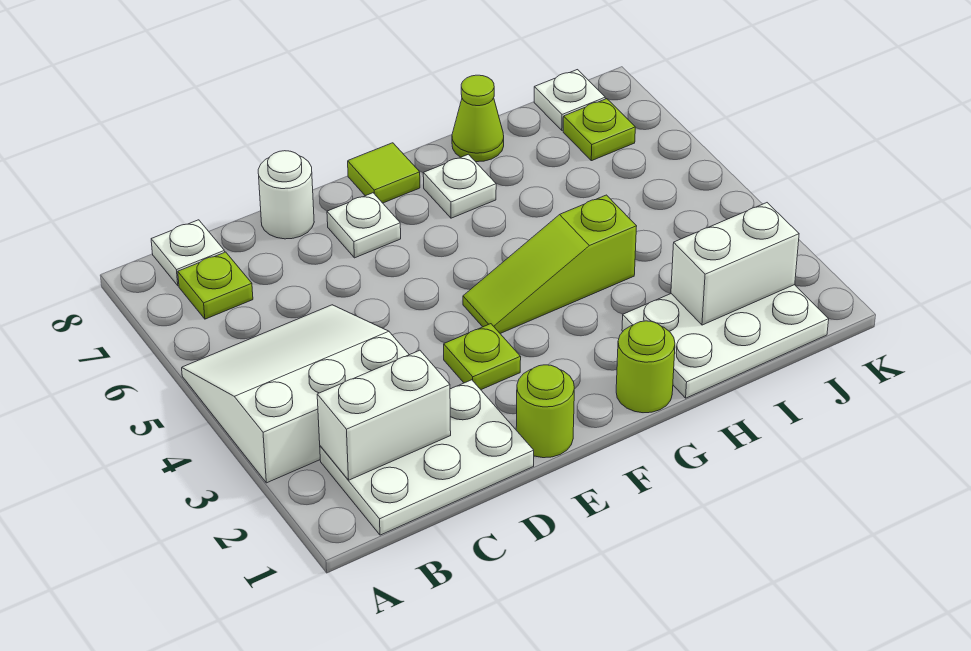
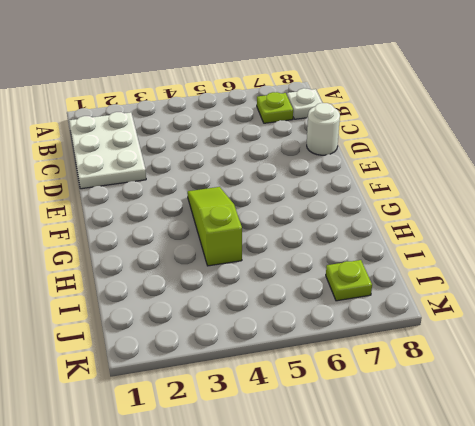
none -> white slope A3:C5 level 1 top 3
none -> lime round brick E1 level 1
none -> lime plate E3 level 1

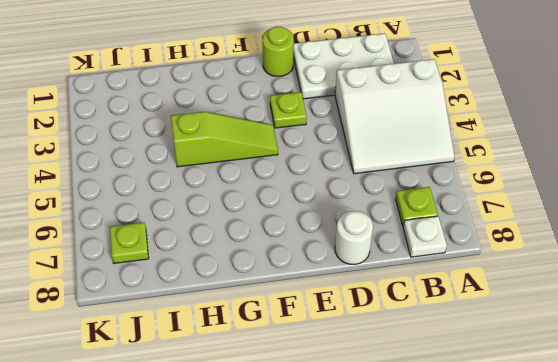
none -> white plate E7 level 1
none -> lime tile F8 level 1
none -> lime round brick G1 level 1

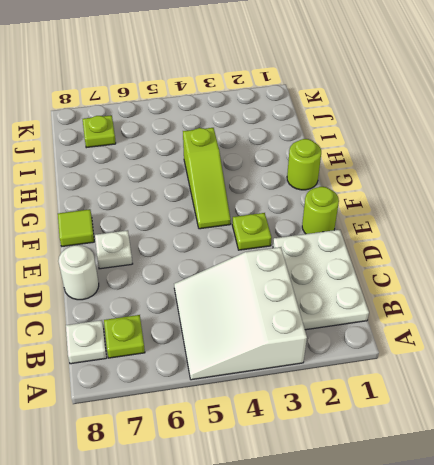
none -> white plate G7 level 1
none -> white plate H1:J2 level 1
none -> lime cone H8 level 1

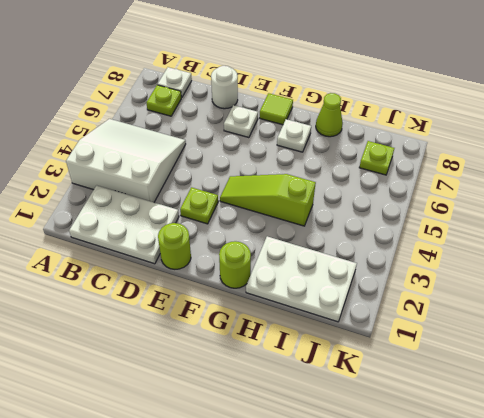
none -> white plate J8 level 1
none -> white brick B2:C2 level 2
none -> white brick I2:J2 level 2

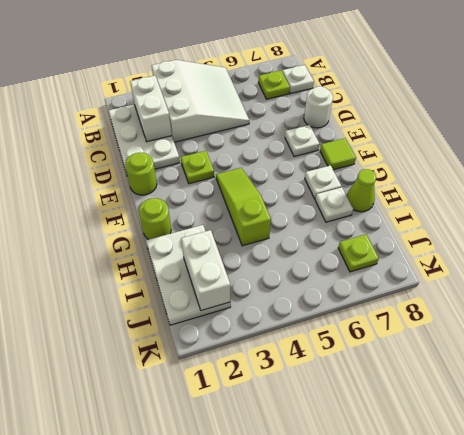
white plate H7 level 1 -> white plate J8 level 1

